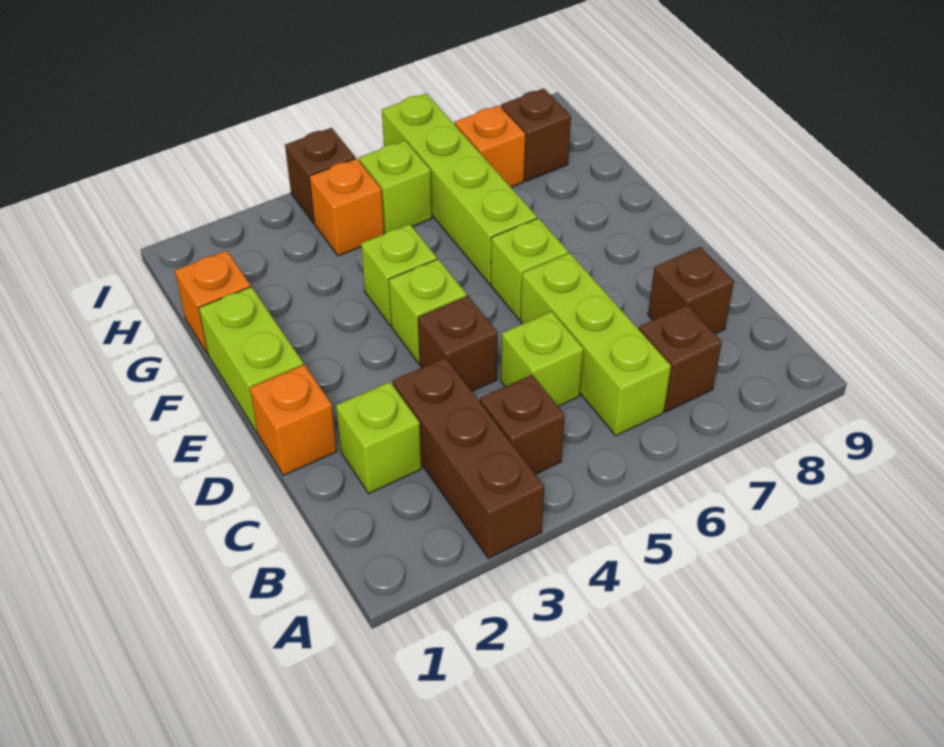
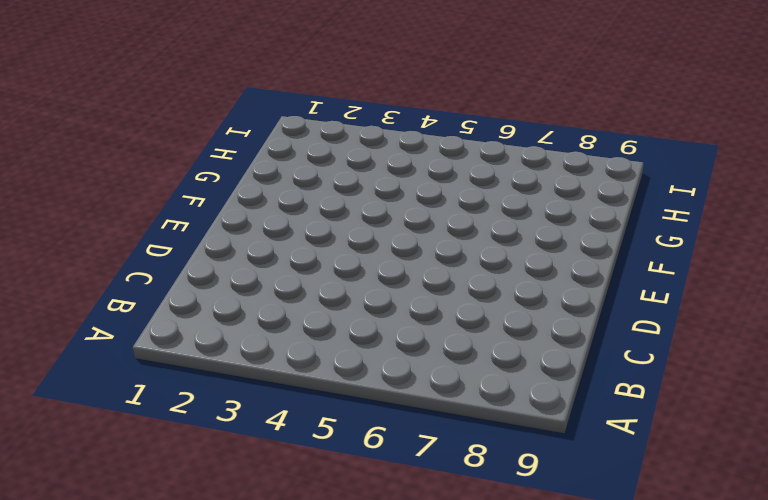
none -> brown brick A3:C3 level 1
none -> brown brick B4 level 1
none -> lime brick B6:D6 level 1

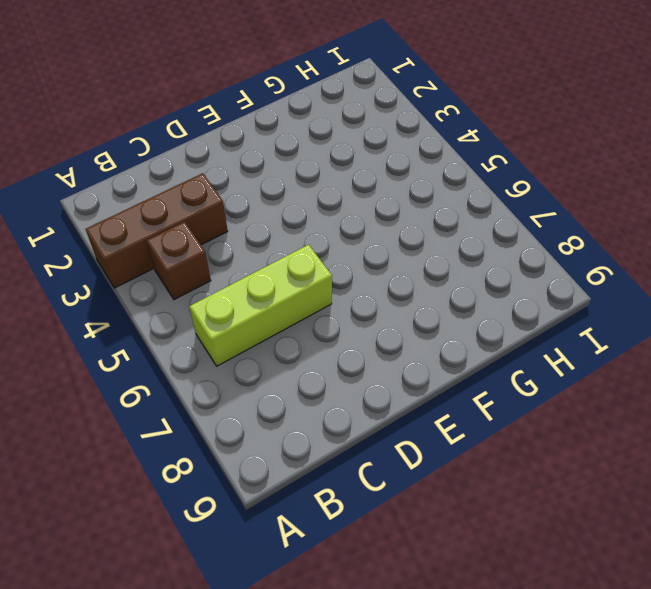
none -> brown brick B7 level 1
none -> lime brick C2 level 1
none -> lime brick C5 level 1

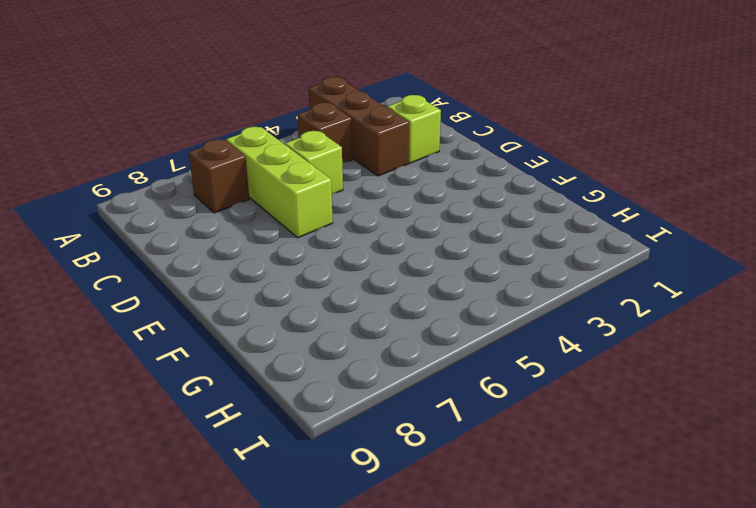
none -> brown brick C8 level 1
none -> orange brick D1 level 1
none -> brown brick D4 level 1

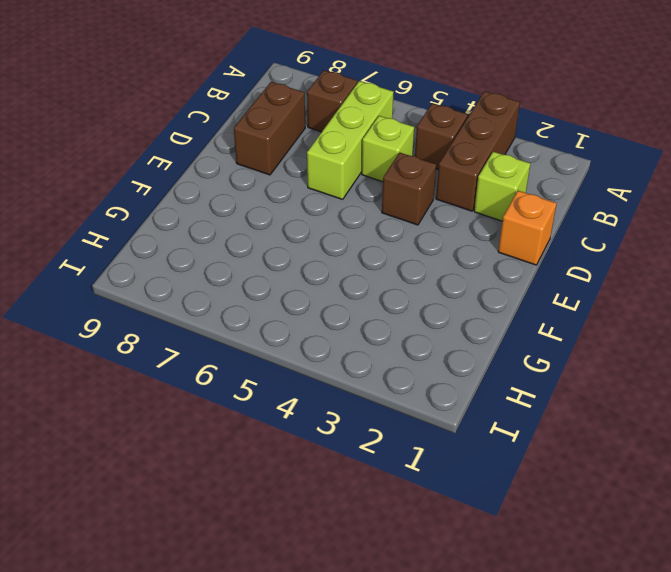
brown brick C8:D8 level 1 -> brown brick C8 level 1
none -> lime brick E1:F1 level 1
none -> lime brick E4 level 1
none -> lime brick E6 level 1

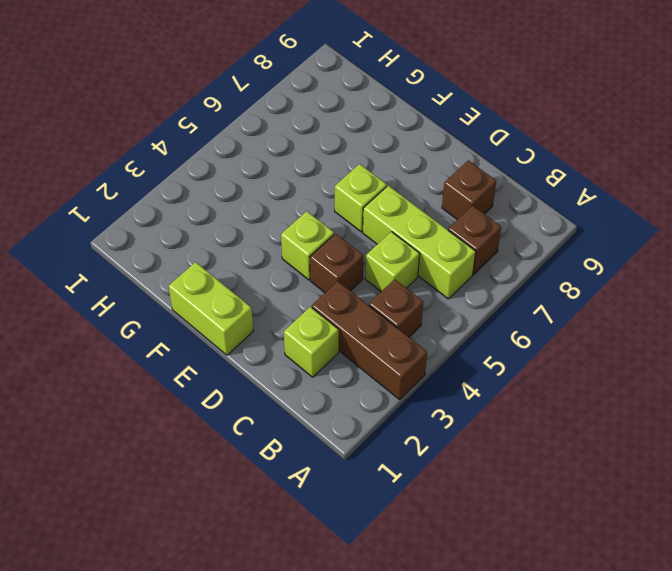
none -> orange brick D1 level 1
none -> lime brick F4 level 1
none -> lime brick F6:I6 level 1

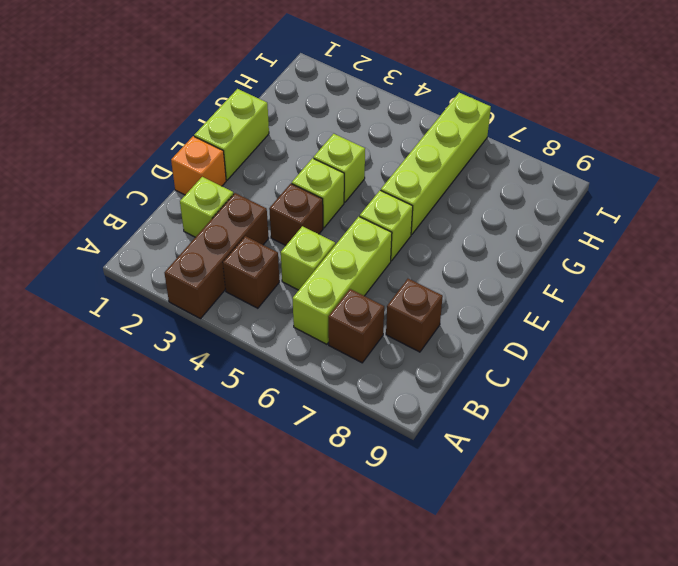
none -> orange brick G1 level 1
none -> orange brick H4 level 1
none -> lime brick H5 level 1

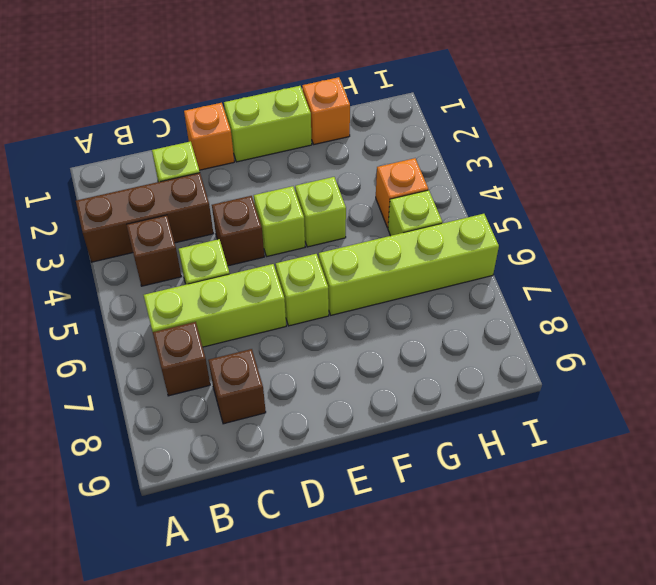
none -> orange brick H7 level 1
none -> brown brick H8 level 1
none -> brown brick I4 level 1

